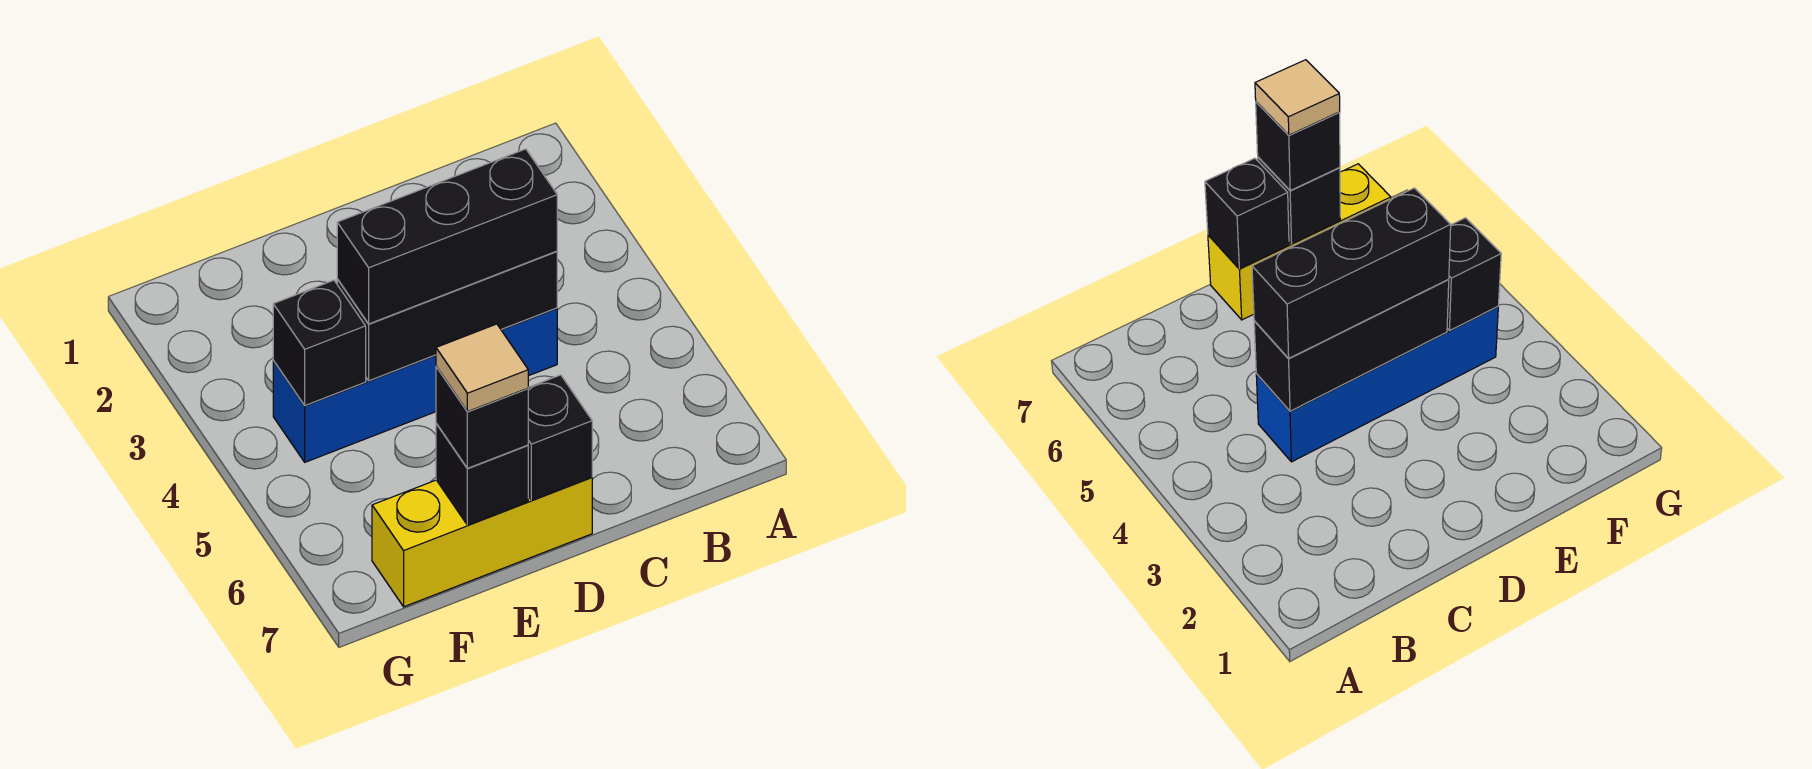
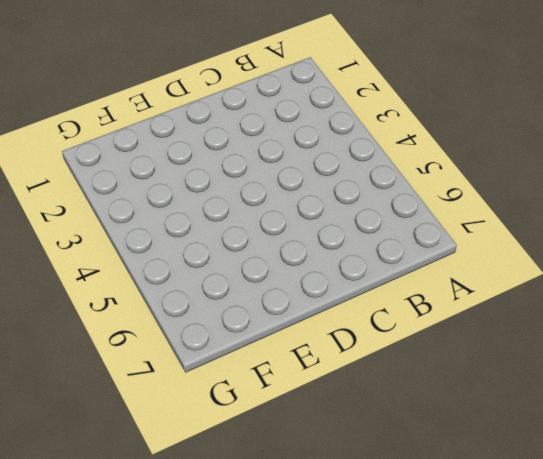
none -> blue brick C4:F4 level 1
none -> yellow brick D7:F7 level 1

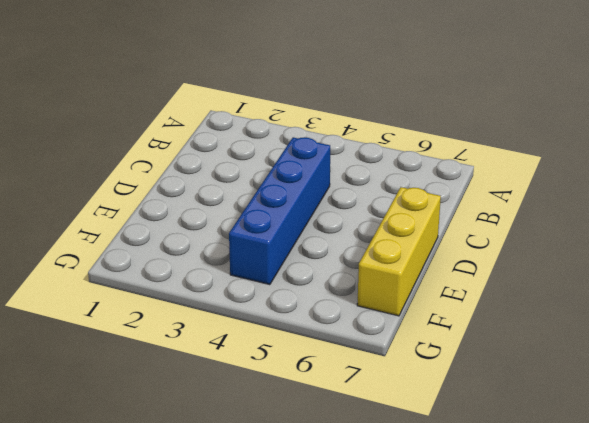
none -> black brick C4:E4 level 2
none -> black brick D7 level 2

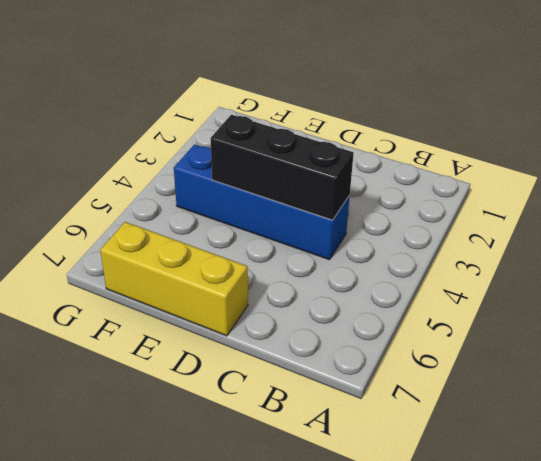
none -> black brick D7 level 2
none -> black brick E7 level 2

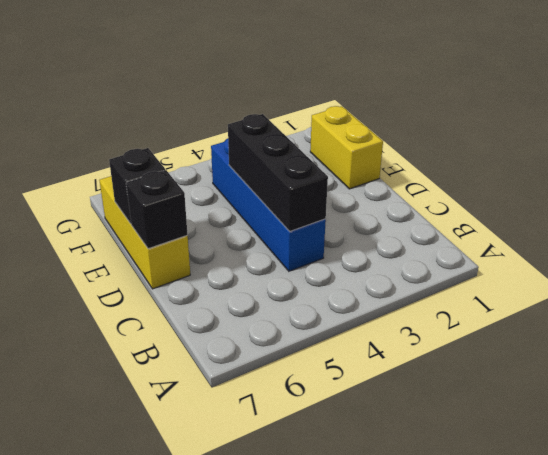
yellow brick E1:F1 level 1 -> none
none -> black brick F4 level 2
none -> black brick C4:E4 level 3

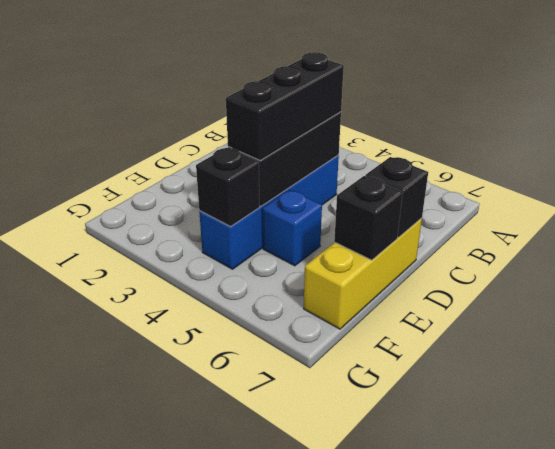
blue brick E5 level 1 -> none
none -> black brick E7 level 3
none -> tan tile E7 level 4

